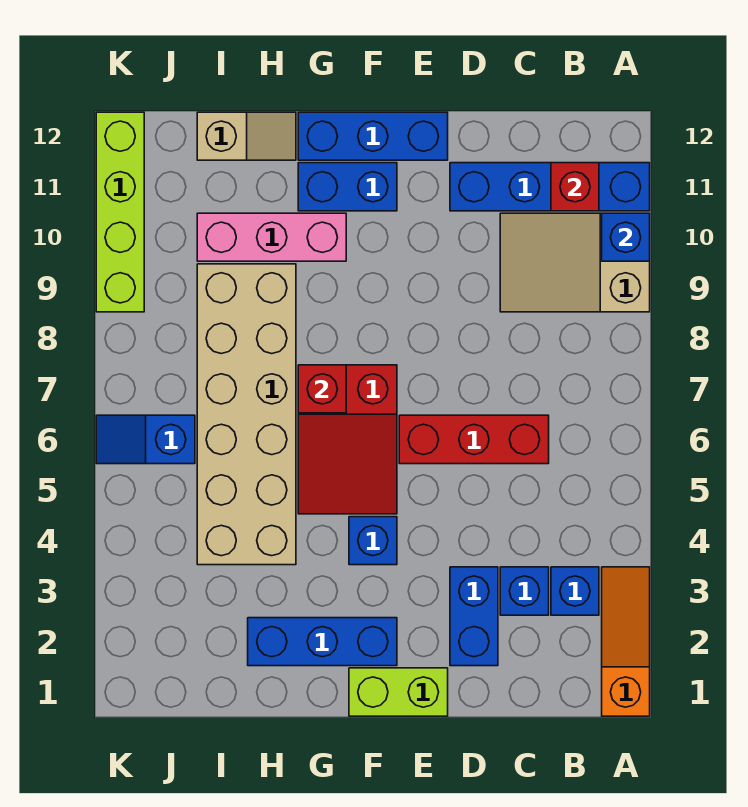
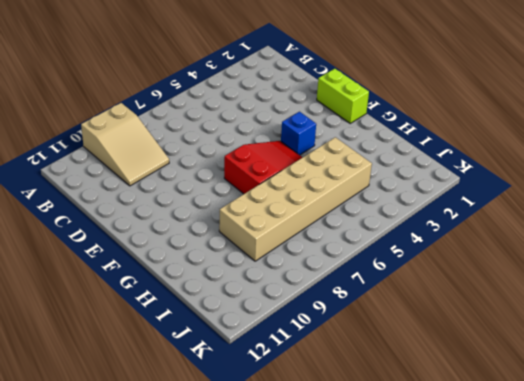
none -> orange slope A1:A3 level 1 top 1
none -> blue brick A11:D11 level 1
none -> blue brick B3 level 1

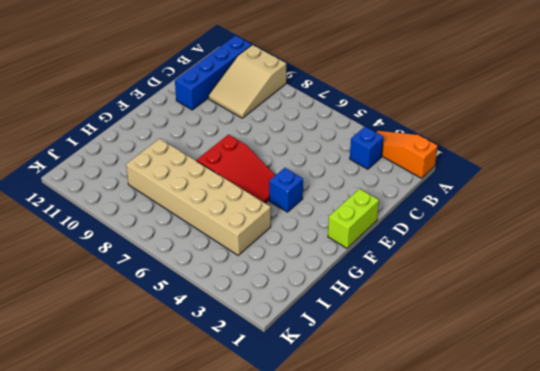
none -> blue brick C3 level 1
none -> red brick C6:E6 level 1
none -> blue brick D2:D3 level 1

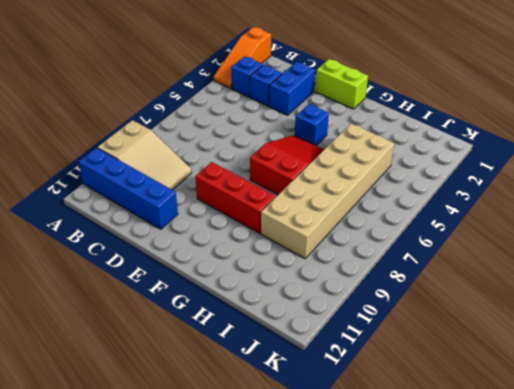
red brick E9:G9 level 1 -> red brick C6:E6 level 1
none -> blue brick E12:G12 level 1
none -> blue brick F2:H2 level 1
none -> blue brick F11:G11 level 1

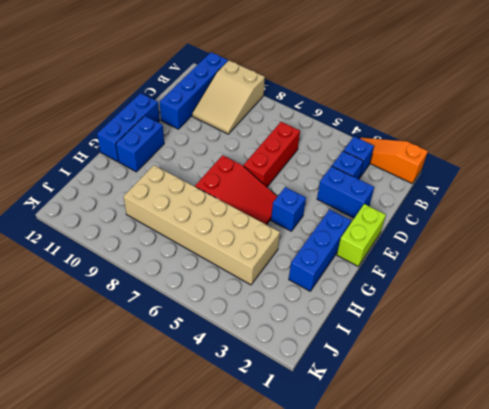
none -> pink brick G10:I10 level 1
none -> tan slope H12:I12 level 1 top I
none -> blue slope J6:K6 level 1 top J

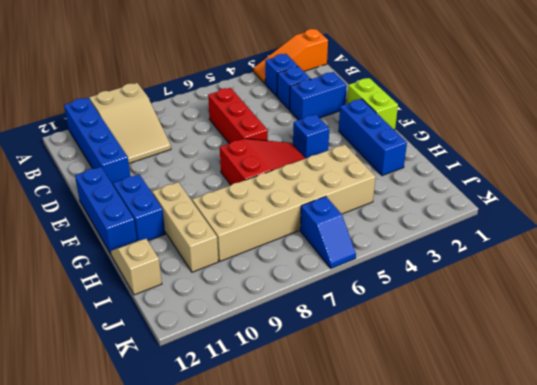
tan brick G10:I10 level 1 -> pink brick G10:I10 level 1
none -> lime brick K9:K12 level 1
none -> blue brick A10 level 2
none -> red brick B11 level 2

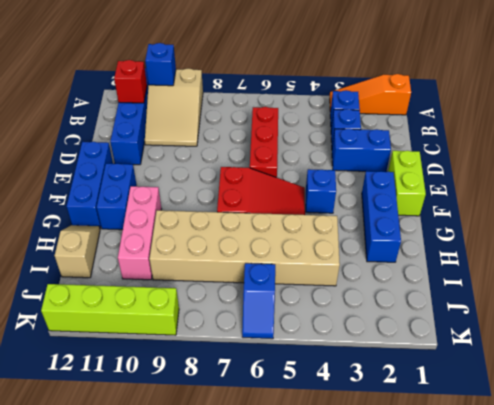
none -> red brick G7 level 2

